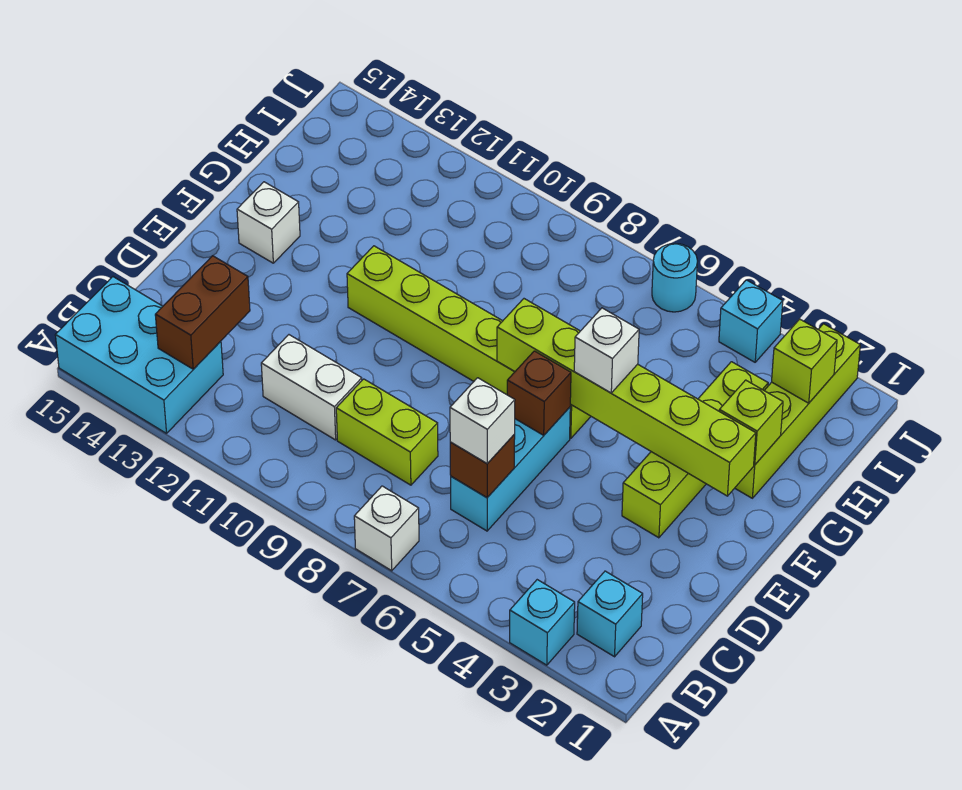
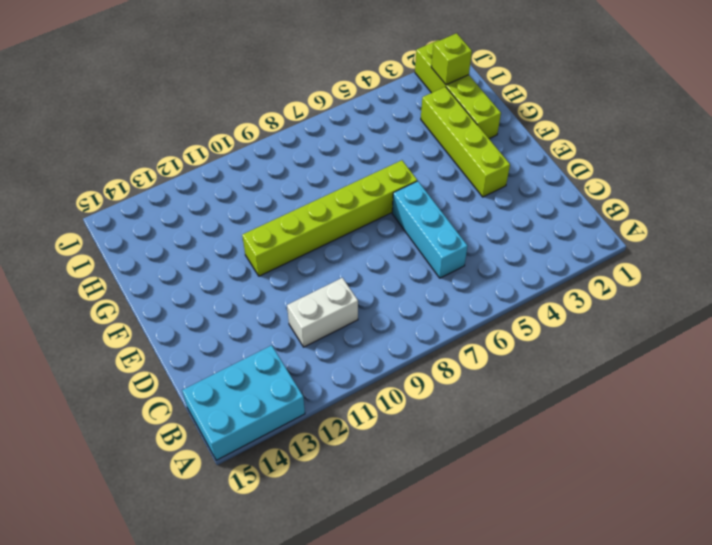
none -> cyan brick A3 level 1
none -> white brick A7 level 1
none -> cyan brick B2 level 1

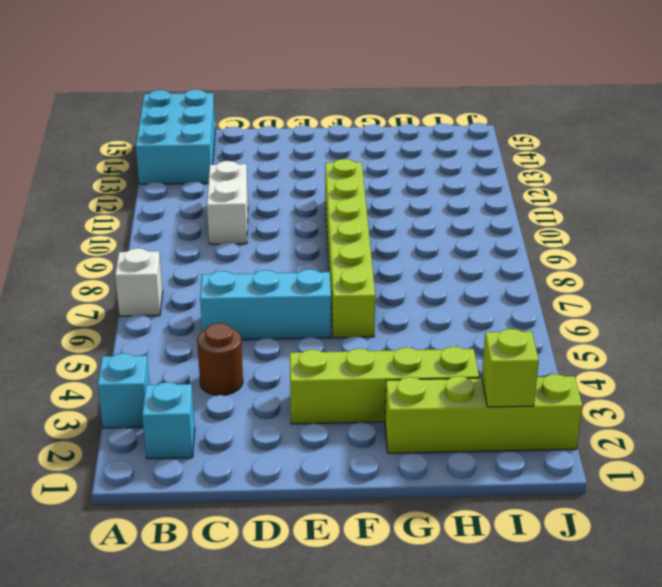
brown round brick C4 level 1 -> none
none -> lime brick C8:C9 level 1
none -> white brick F14 level 1
none -> cyan brick J4 level 1

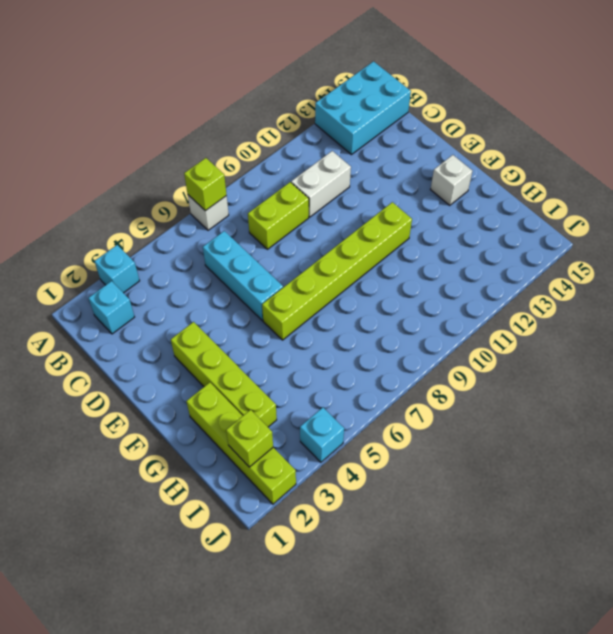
lime brick A7 level 2 -> lime brick G2 level 2
none -> cyan round brick J6 level 1
none -> brown brick B13:C13 level 2
none -> brown brick C6 level 2

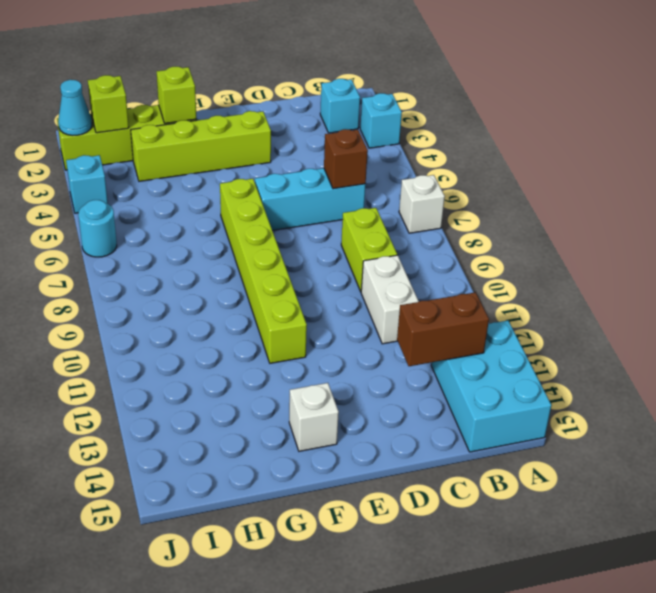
cyan cone J2 level 2 -> none
none -> brown brick E6 level 2
none -> lime brick F2:F7 level 2
none -> white brick C6 level 3

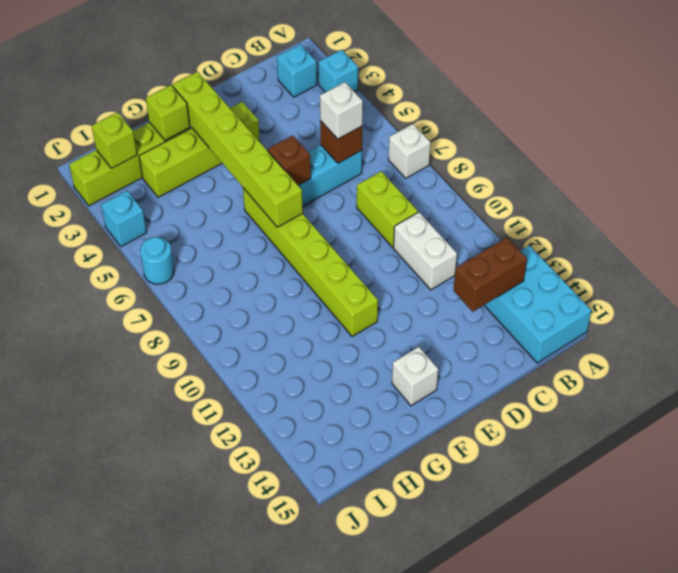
none -> white brick F5 level 3

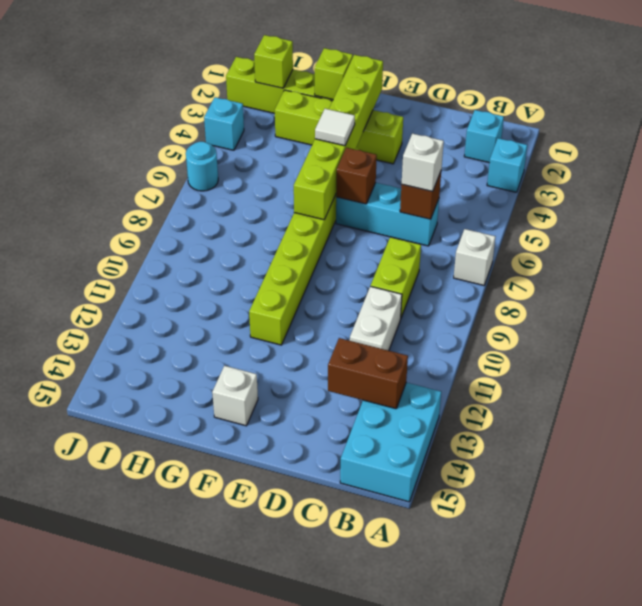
white tile F5 level 3 -> white brick F5 level 3

